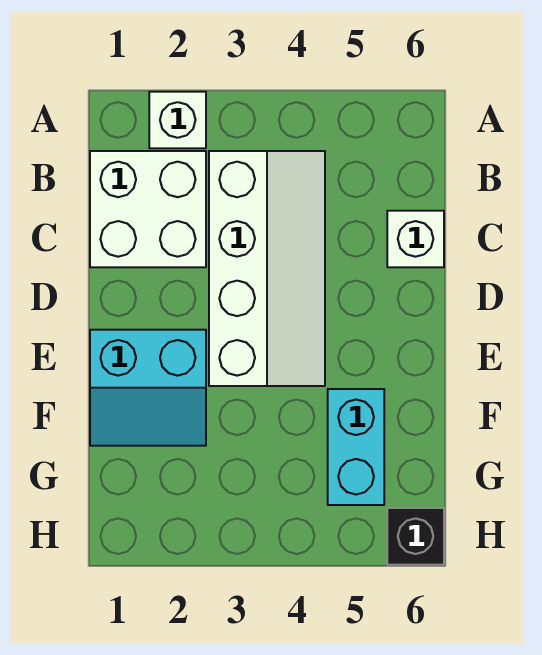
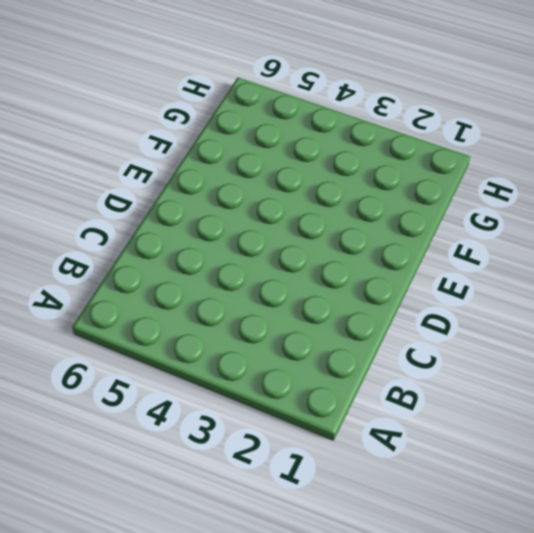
none -> white brick A2 level 1
none -> white brick B1:C2 level 1

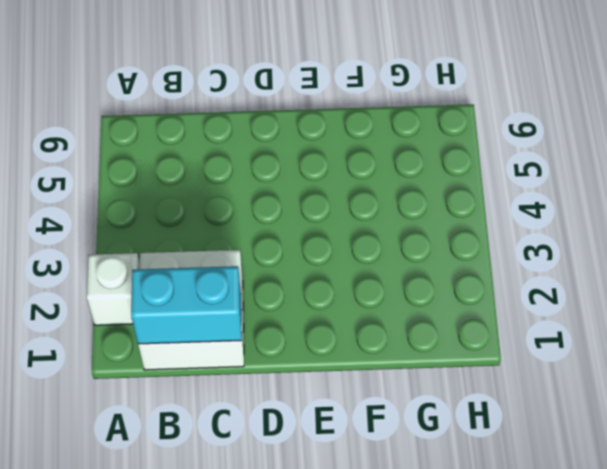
cyan brick B1:C1 level 2 -> cyan brick F5:G5 level 1
none -> white slope B3:E4 level 1 top 3
none -> white brick C6 level 1

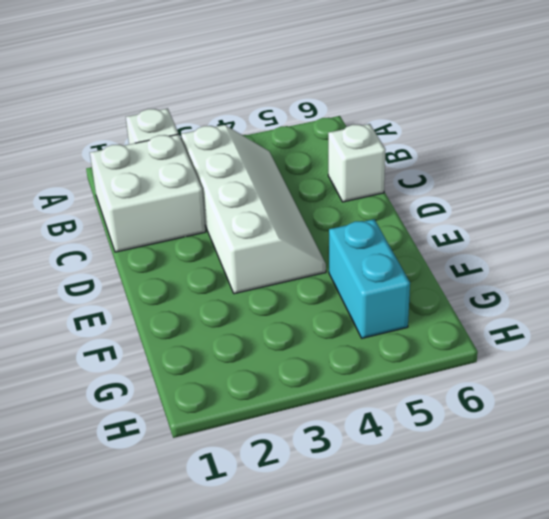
none -> cyan slope E1:F2 level 1 top E
none -> black brick H6 level 1

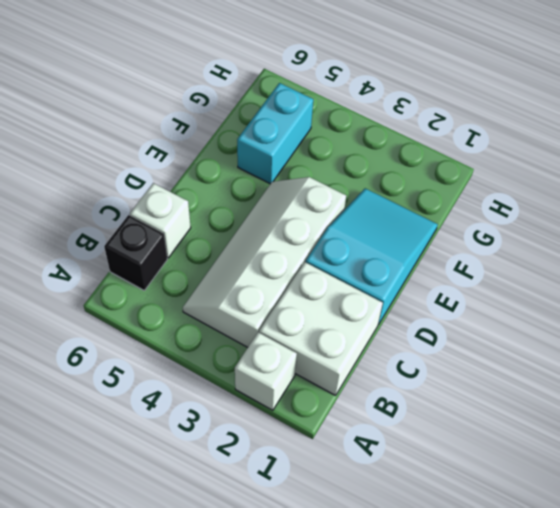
black brick B6 level 1 -> black brick H6 level 1
cyan slope D1:F2 level 1 top D -> cyan slope E1:F2 level 1 top E

